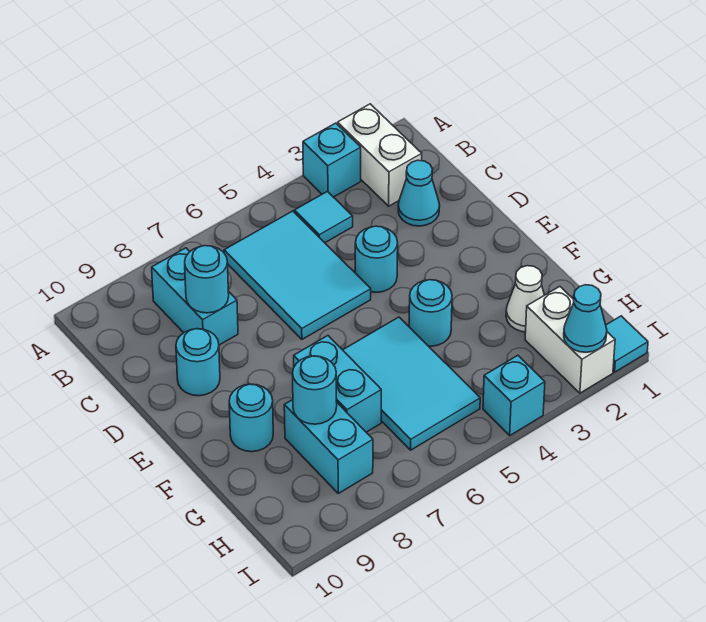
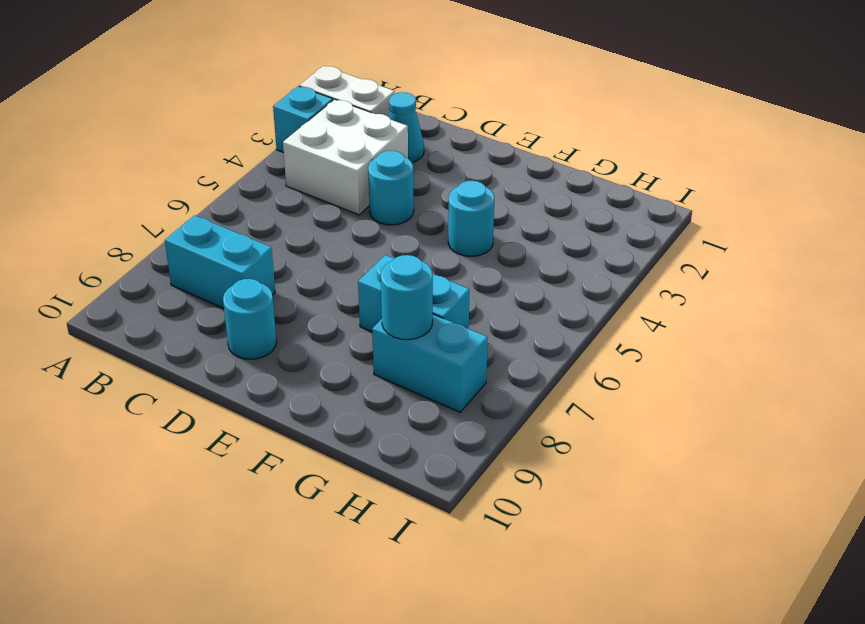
white brick B3:C4 level 1 -> cyan tile B4 level 1
none -> cyan tile B5:D6 level 1
none -> cyan tile F5:H6 level 1
none -> cyan round brick F9 level 1

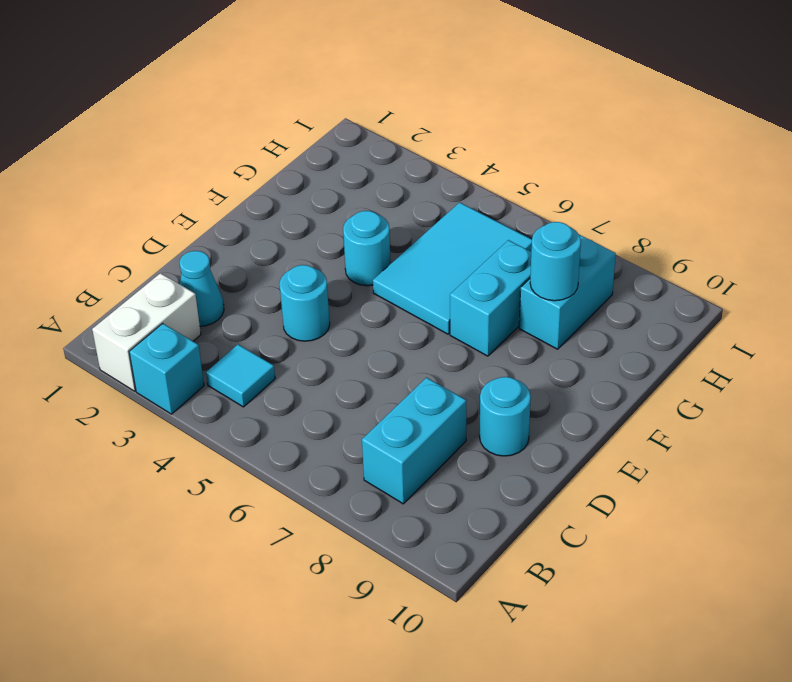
none -> cyan tile B5:D6 level 1
none -> cyan round brick F9 level 1
none -> white cone G2 level 1

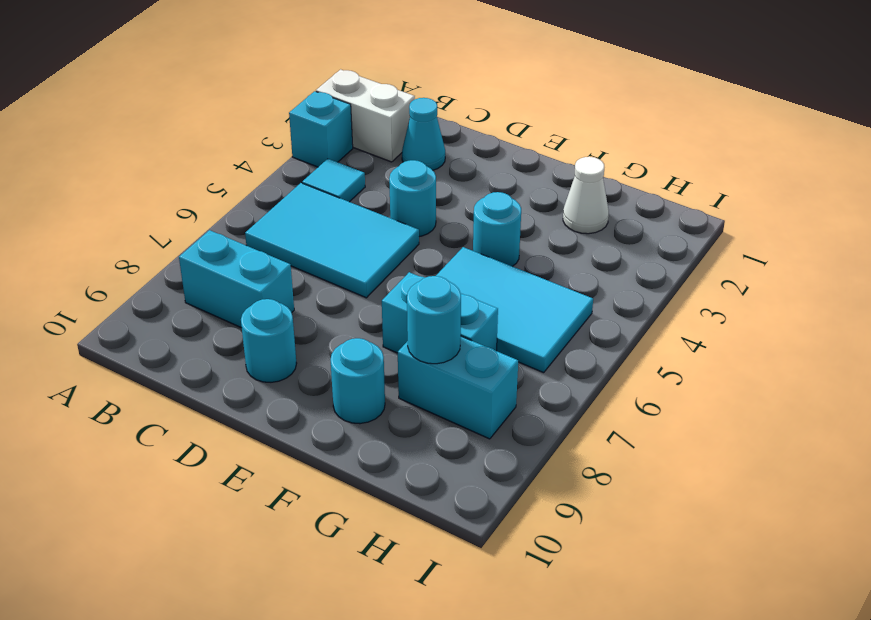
none -> white brick H2:I2 level 1
none -> cyan tile I1 level 1
none -> cyan brick I4 level 1

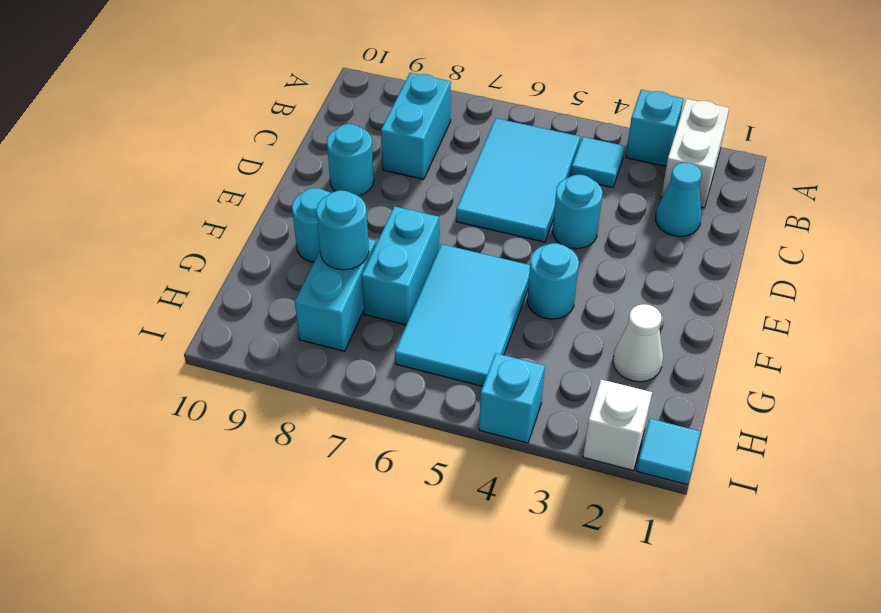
white brick I2 level 1 -> white brick H2:I2 level 1
none -> cyan round brick C8 level 2
none -> cyan cone I2 level 2

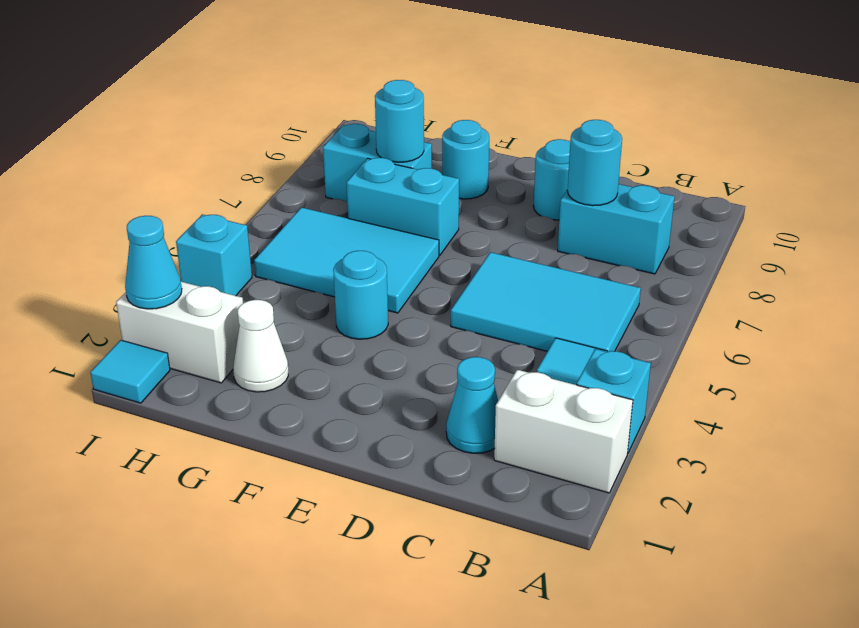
none -> cyan round brick D4 level 1

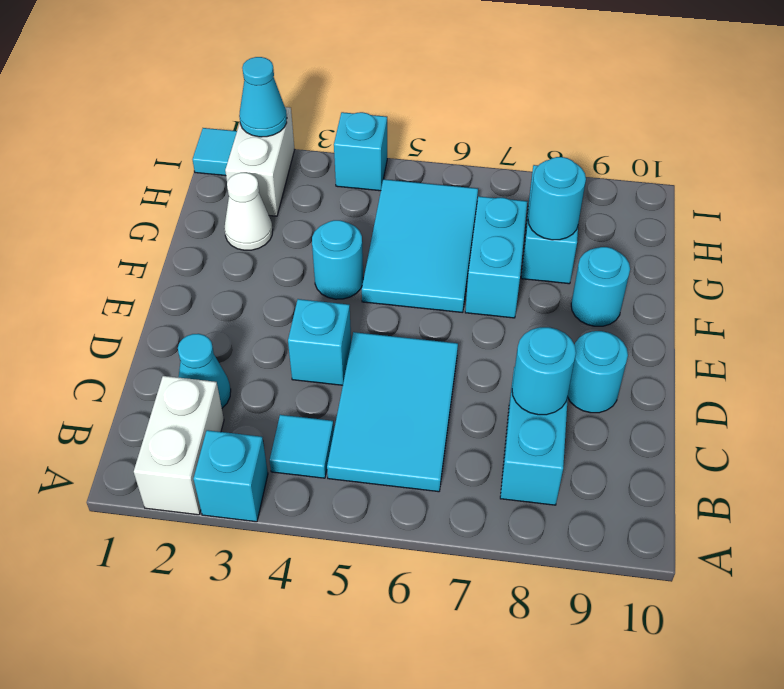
cyan brick D4 level 1 -> cyan round brick D4 level 1

